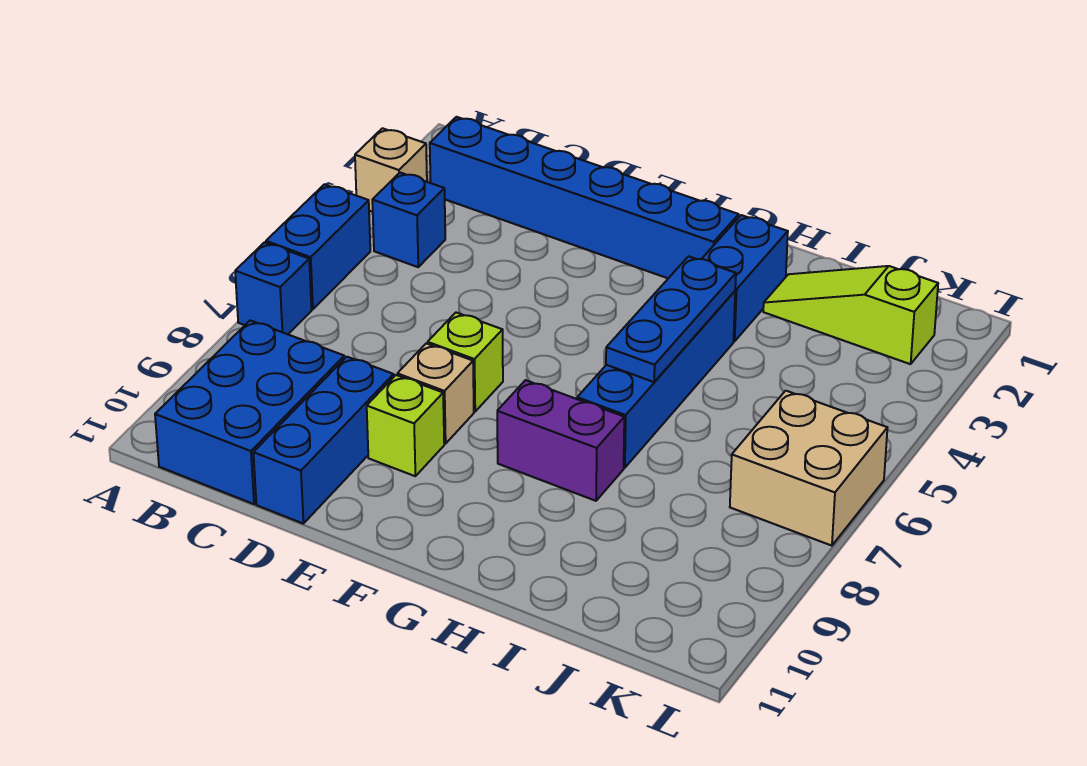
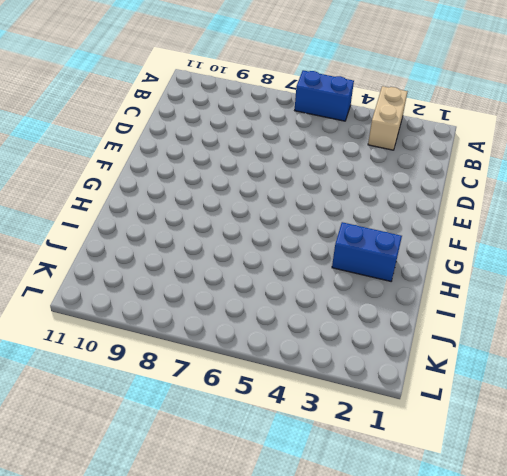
tan brick A3:B3 level 1 -> tan brick A3 level 1
none -> blue brick A7 level 1
none -> blue brick B2:G2 level 1
none -> blue brick B4 level 1

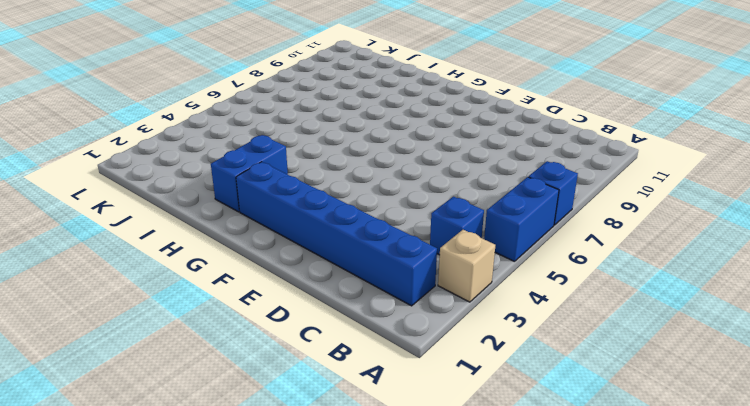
none -> blue brick B9:C11 level 1
none -> blue brick D9:D11 level 1
none -> lime brick E7 level 1

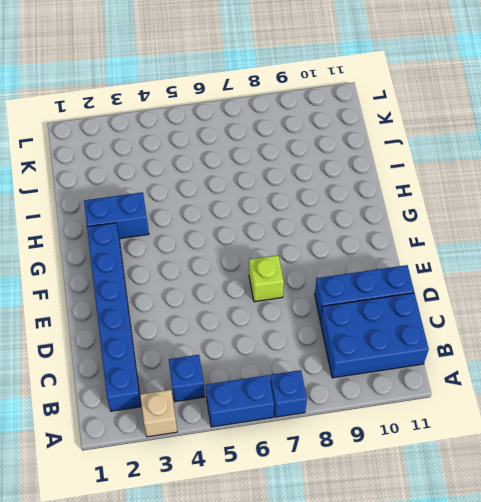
none -> tan brick E8 level 1
none -> lime brick E9 level 1
none -> purple brick G8:H8 level 1

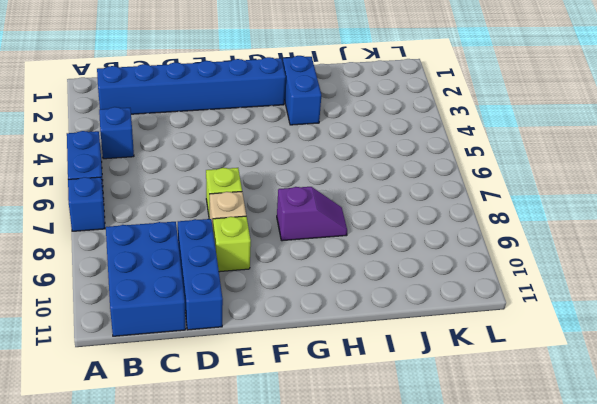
purple slope G8:H8 level 1 top G -> purple brick G8:H8 level 1
none -> tan brick A3 level 1
none -> blue brick H4:H7 level 1
none -> lime slope I2:K2 level 1 top K

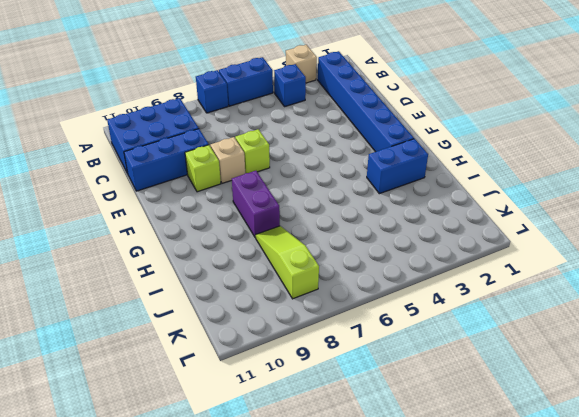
lime slope I8:K8 level 1 top K -> lime slope I2:K2 level 1 top K
none -> blue brick H4:H7 level 1
none -> tan brick K6:L7 level 1
none -> blue plate H4:H6 level 2

